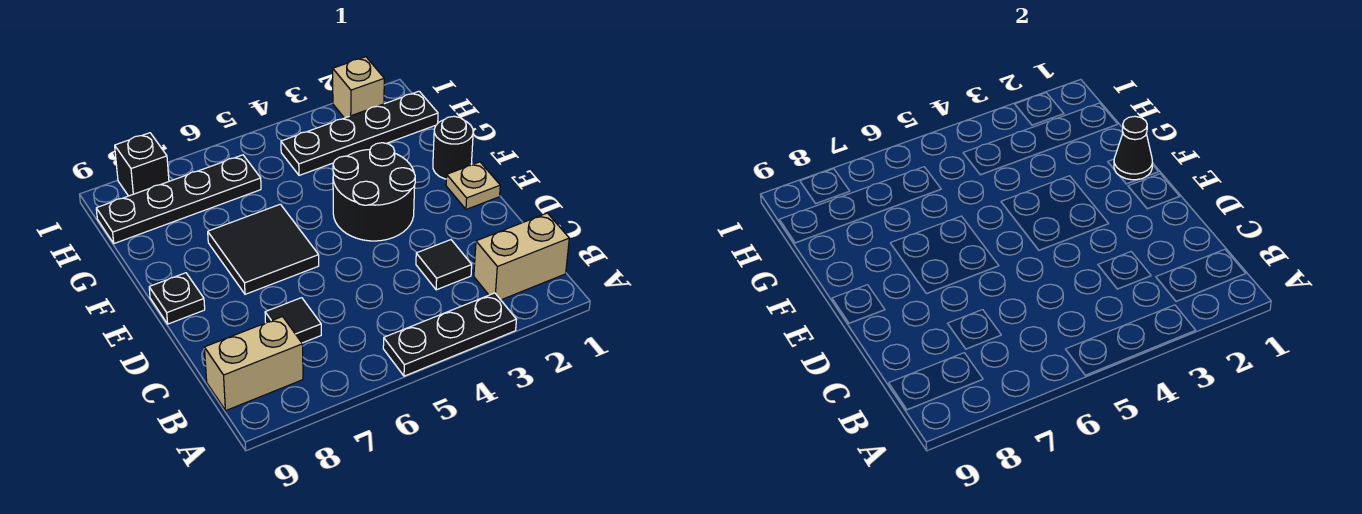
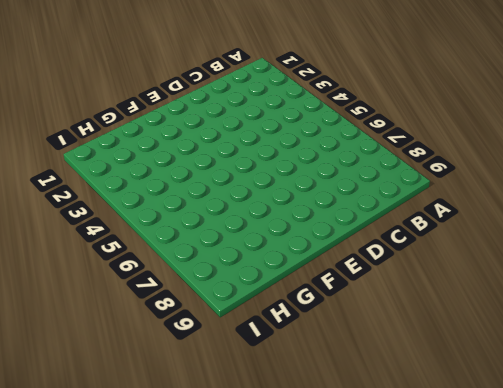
none -> black plate A3:A5 level 1
none -> tan brick B1:B2 level 1
none -> tan brick B8:B9 level 1

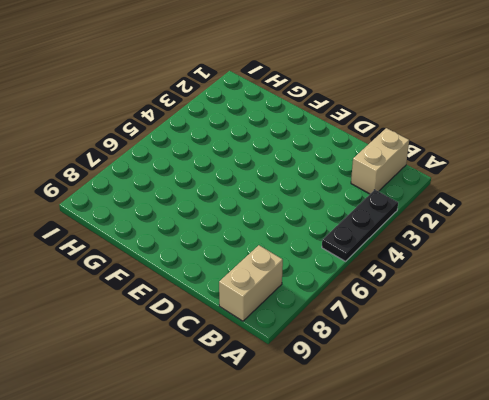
none -> black tile C3 level 1
none -> black tile C7 level 1
none -> tan plate E1 level 1

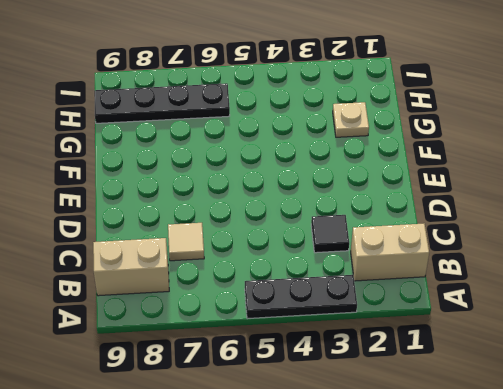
tan tile C7 level 1 -> black tile C7 level 1
tan plate G2 level 1 -> tan plate E1 level 1
none -> black round brick E3:F4 level 1
none -> black tile E6:F7 level 1
none -> black plate E9 level 1

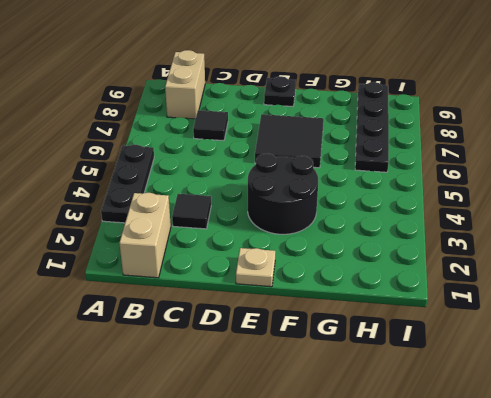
none -> black round brick F1 level 1
none -> black plate H1:H4 level 1
none -> tan brick I2 level 1

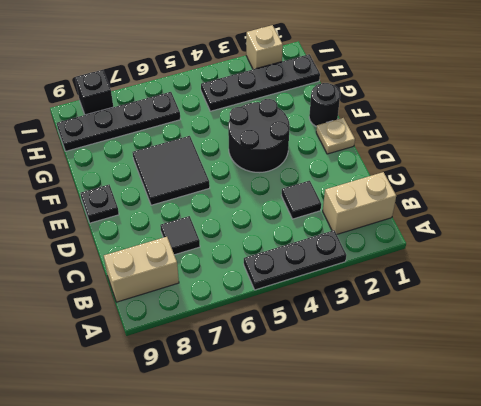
none -> black cone F1 level 2

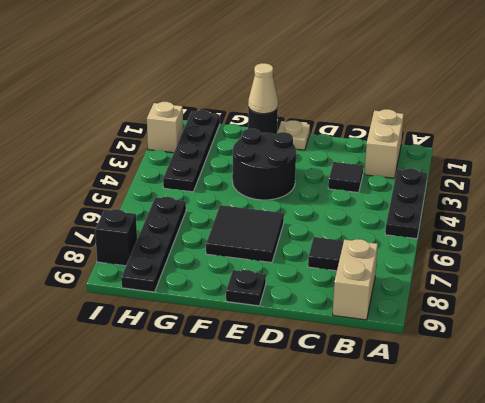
tan cone F1 level 2 -> black cone F1 level 2

